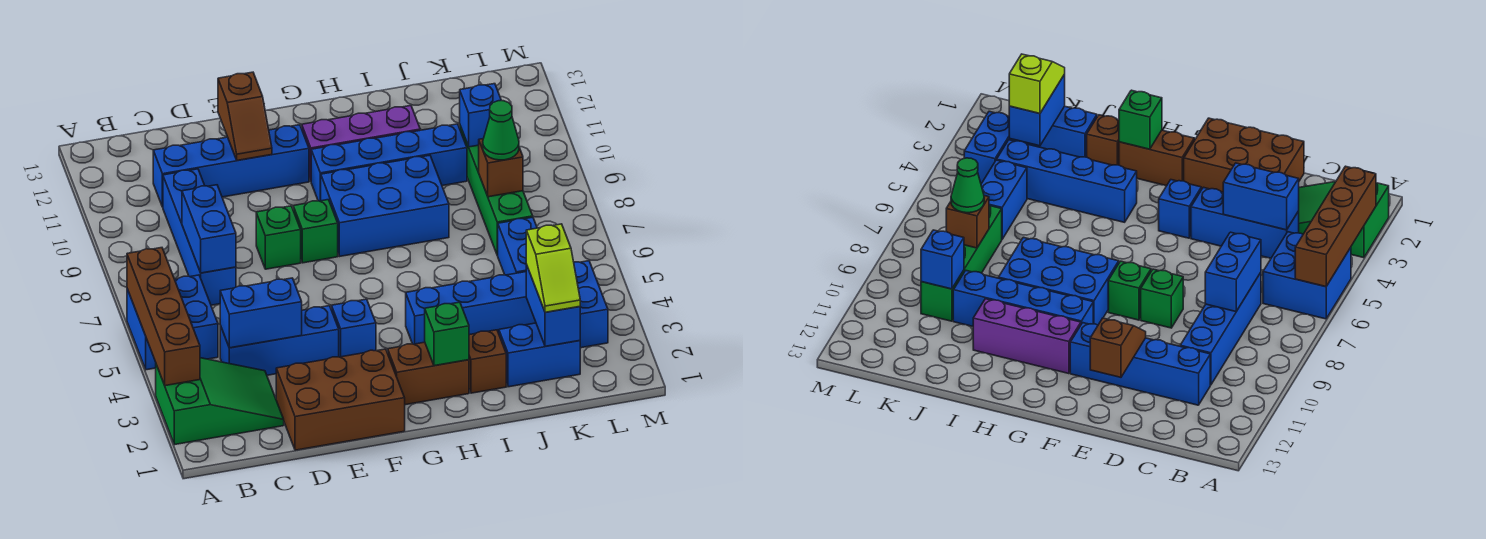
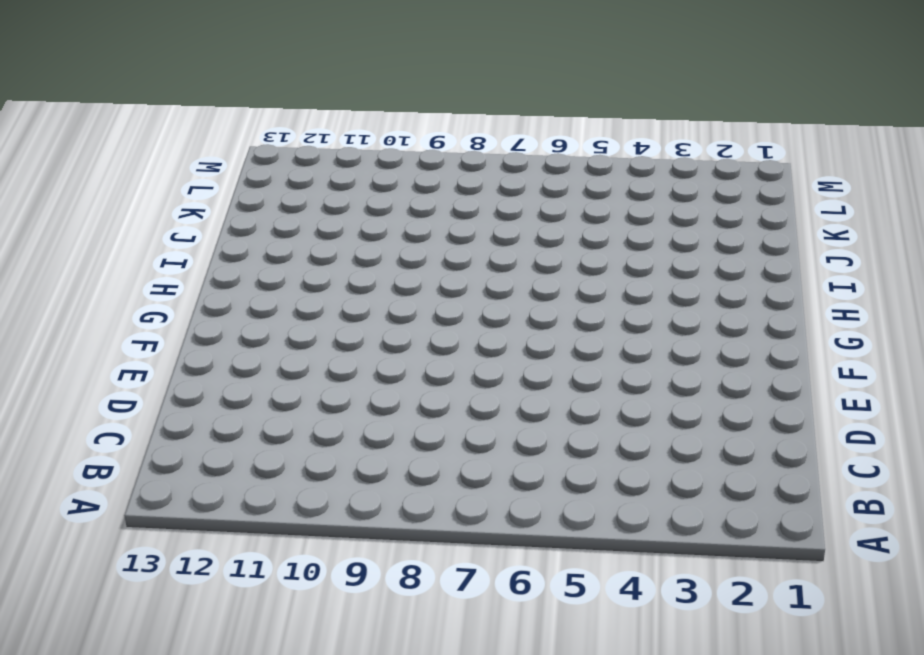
none -> green slope A2:C3 level 1 top A
none -> blue brick A5:B6 level 1
none -> blue brick C4:E4 level 1

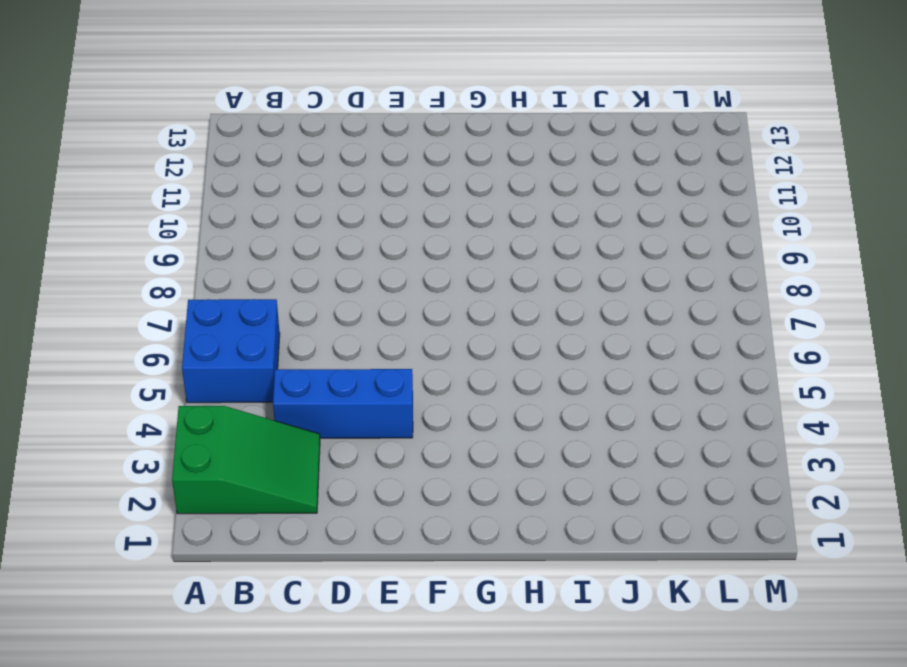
none -> blue brick C7:C10 level 1
none -> blue brick C11:F11 level 1
none -> brown brick D1:F2 level 1

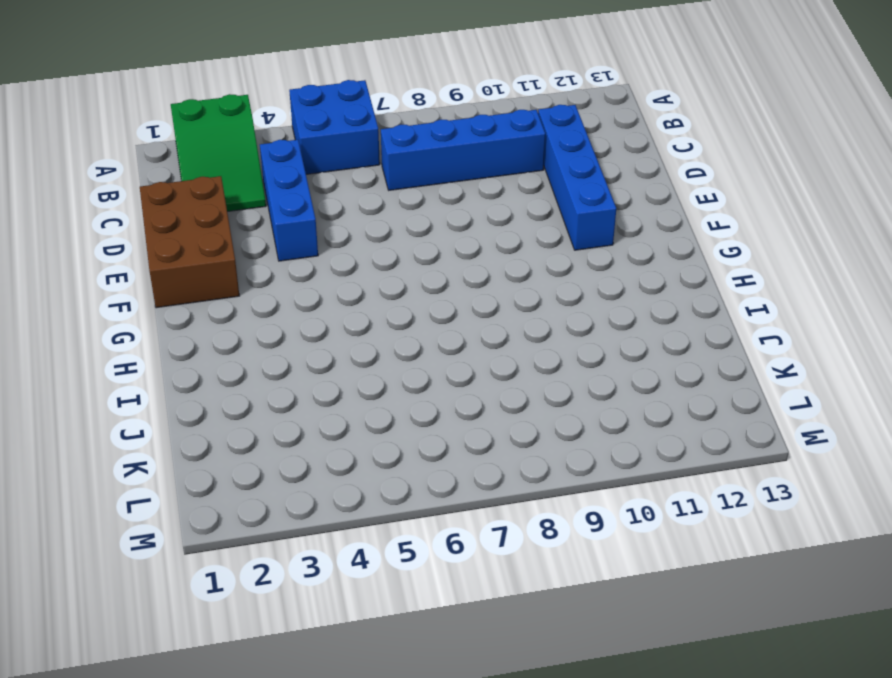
none -> green brick E8 level 1
none -> blue brick F4 level 1
none -> green brick F8 level 1

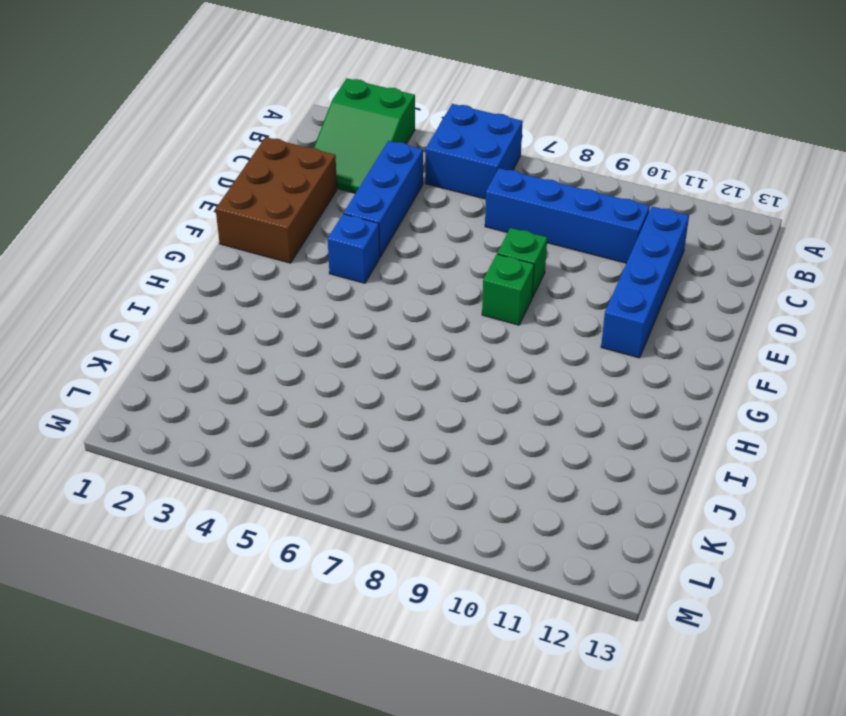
none -> brown brick G2:H2 level 1
none -> blue brick G8:I9 level 1
none -> blue brick G10:J10 level 1

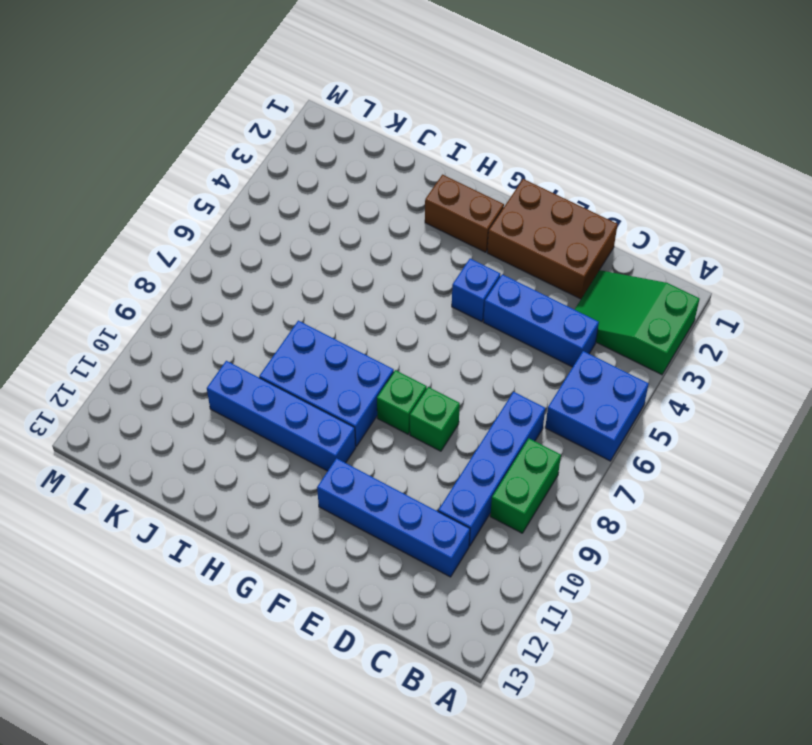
green brick B8:B9 level 1 -> none
none -> purple brick G11:I11 level 1
none -> blue brick H4:K4 level 1
none -> brown brick I2 level 1

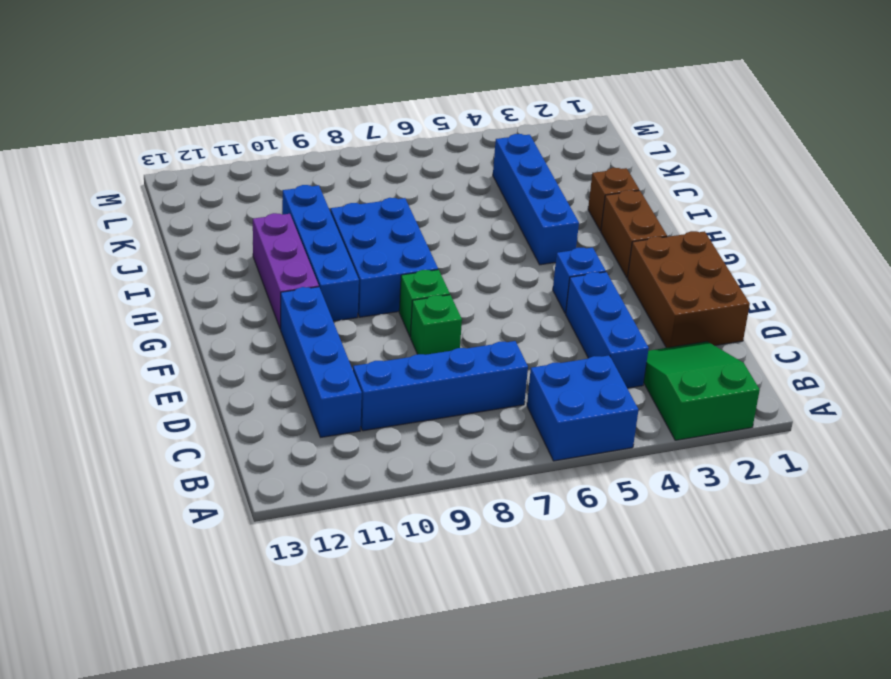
none -> blue brick J2:K2 level 1
none -> blue brick K5:K6 level 1
none -> green brick K7:K10 level 1

